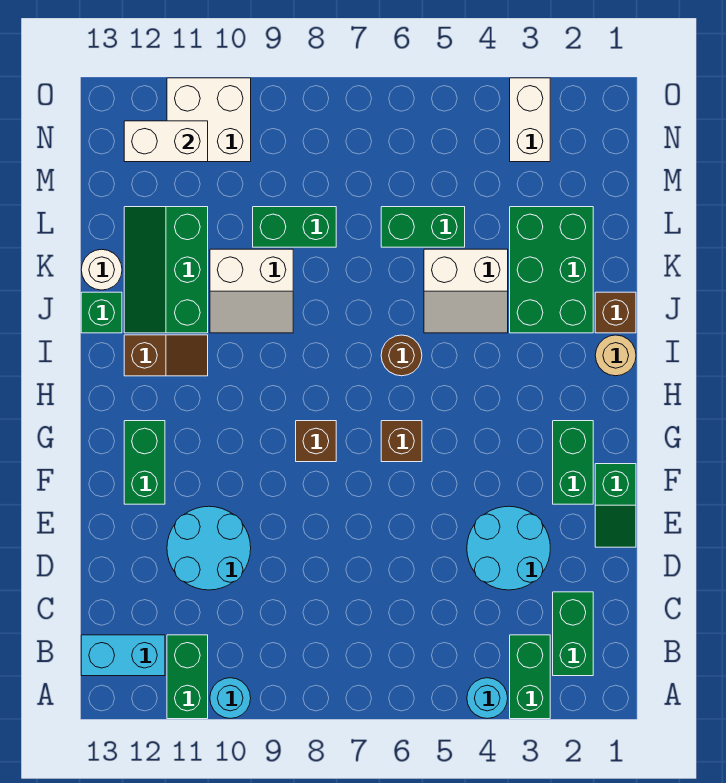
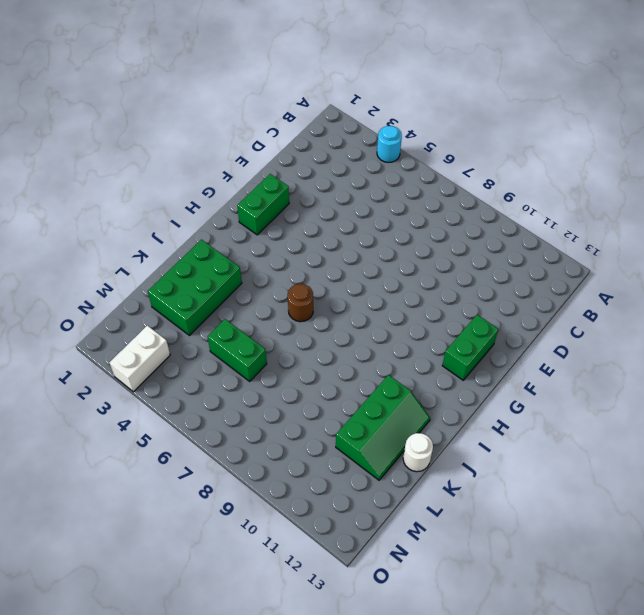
none -> green brick A3:B3 level 1
none -> cyan round brick A10 level 1
none -> green brick A11:B11 level 1

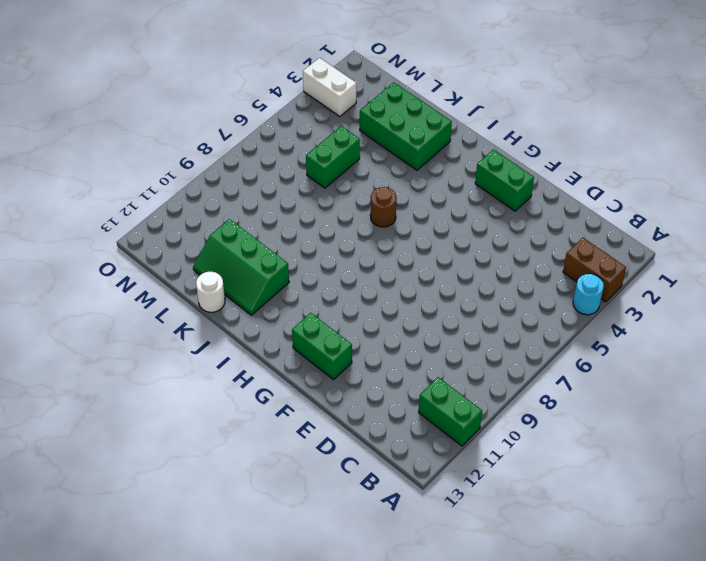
brown brick A3:B3 level 1 -> green brick A3:B3 level 1
none -> cyan round brick A10 level 1
none -> green brick B2:C2 level 1
none -> cyan brick B12:B13 level 1

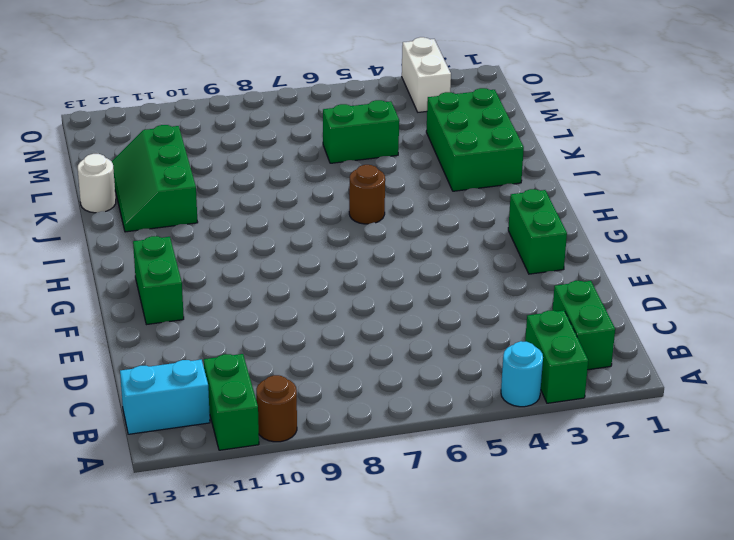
brown round brick A10 level 1 -> cyan round brick A10 level 1
none -> cyan round brick D3:E4 level 1
none -> cyan round brick D10:E11 level 1
none -> green slope E1:F1 level 1 top F

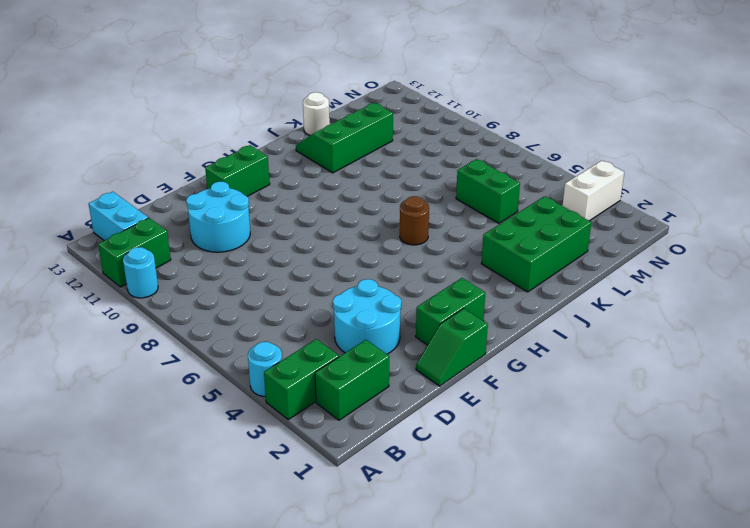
none -> brown brick G6 level 1
none -> brown brick G8 level 1
none -> tan round brick I1 level 1

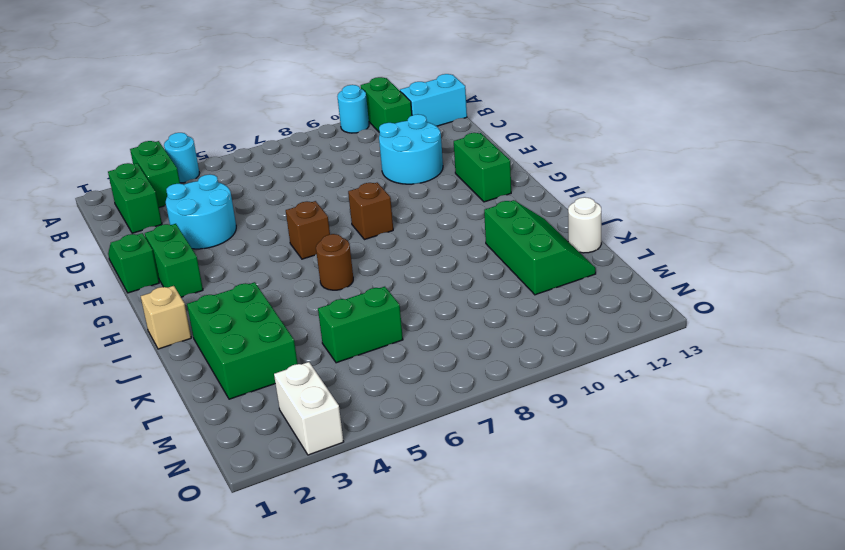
tan brick I1 level 1 -> tan round brick I1 level 1
none -> brown slope I11:I12 level 1 top 12
none -> brown brick J1 level 1
none -> white slope J4:K5 level 1 top K

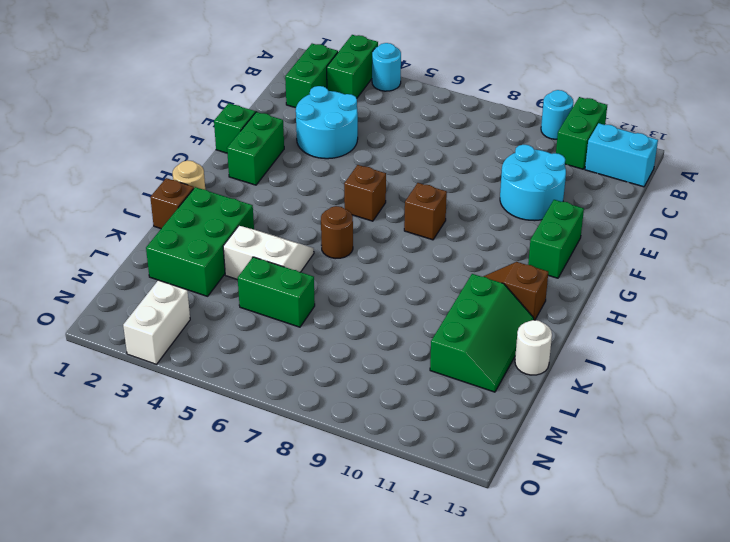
none -> white slope J9:K10 level 1 top K
none -> green brick J13 level 1
none -> green brick L8:L9 level 1

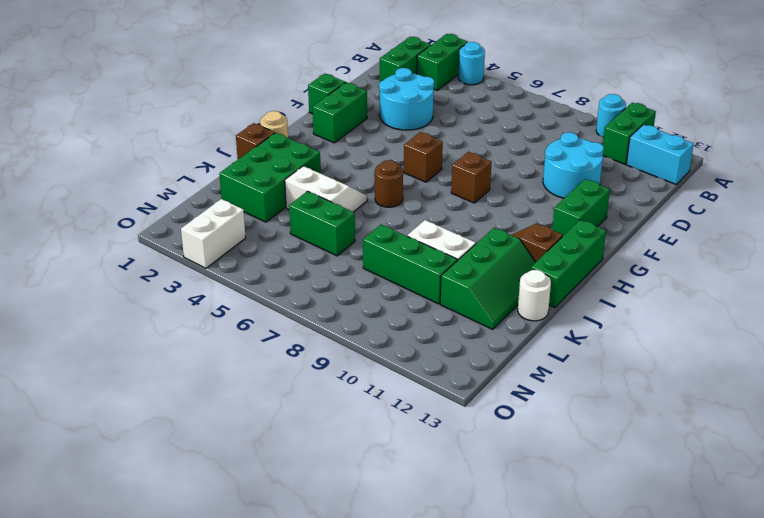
green brick H13:J13 level 1 -> green brick J13 level 1
green brick L8:L10 level 1 -> green brick L8:L9 level 1
none -> white brick N10:O11 level 1
none -> white brick N11:N12 level 2

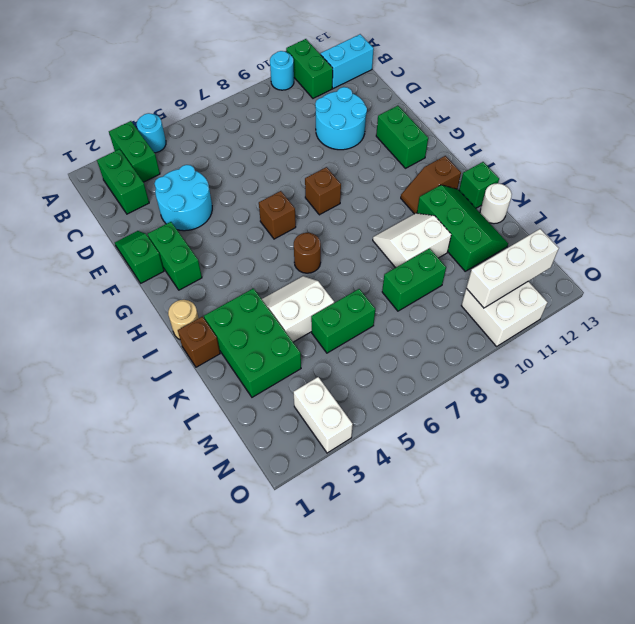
white brick N10:N12 level 2 -> white brick N11:N12 level 2

